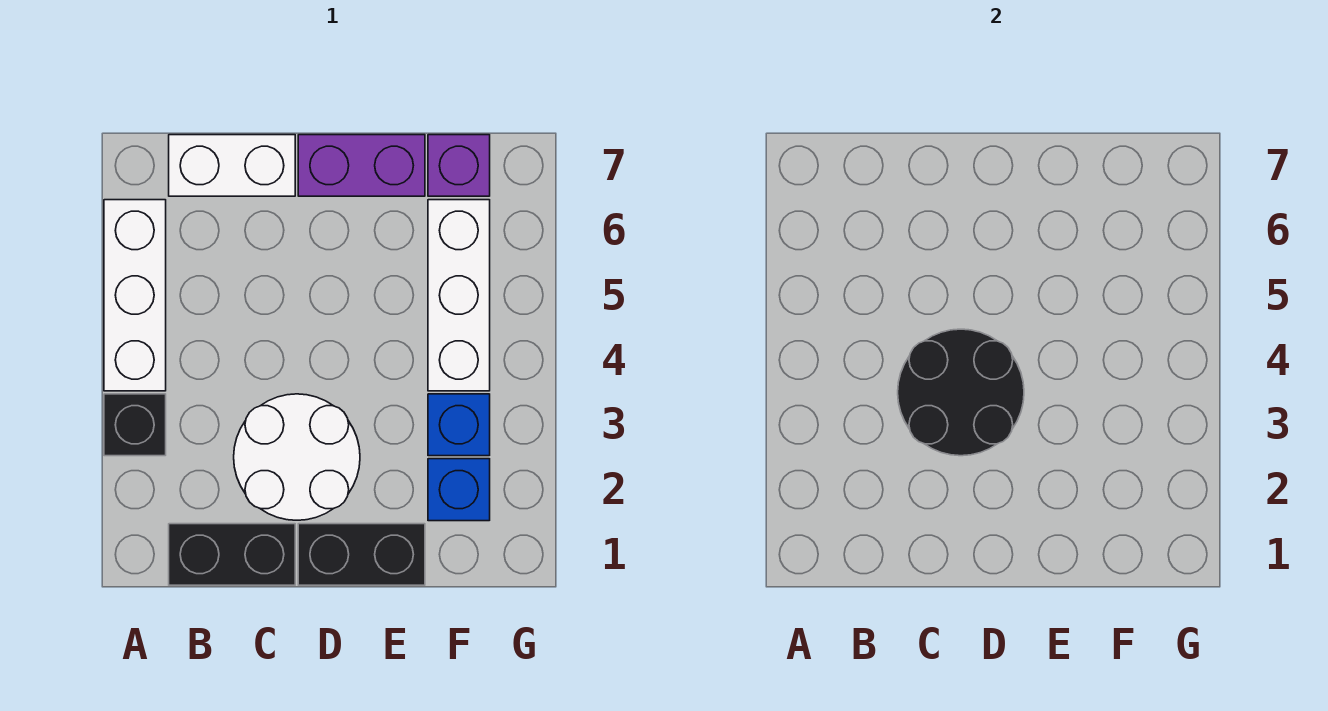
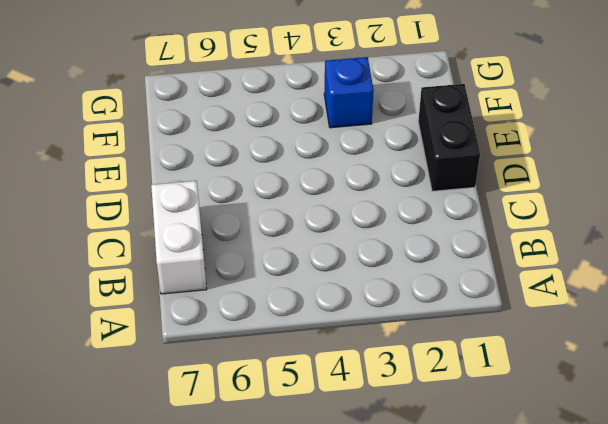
none -> black brick A3 level 1
none -> white brick A4:A6 level 1
none -> black brick B1:C1 level 1

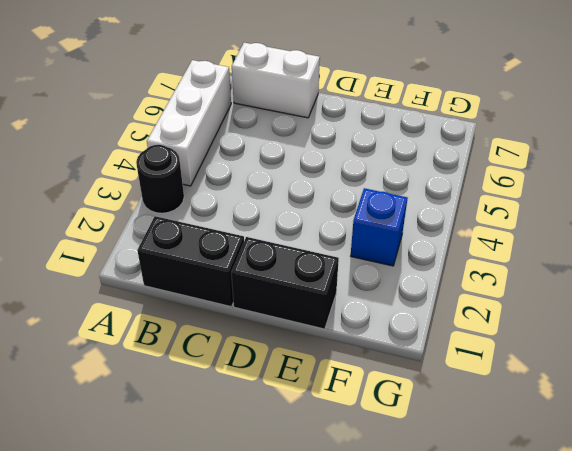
black round brick A3 level 1 -> black brick A3 level 1
none -> white round brick C2:D3 level 1
none -> purple brick D7:E7 level 1
none -> blue brick F2 level 1

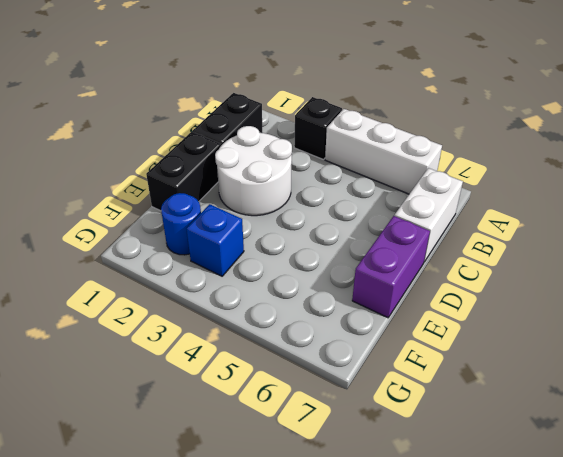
blue round brick F2 level 1 -> blue brick F2 level 1
none -> white brick F4:F6 level 1
none -> purple brick F7 level 1
none -> black round brick C3:D4 level 2

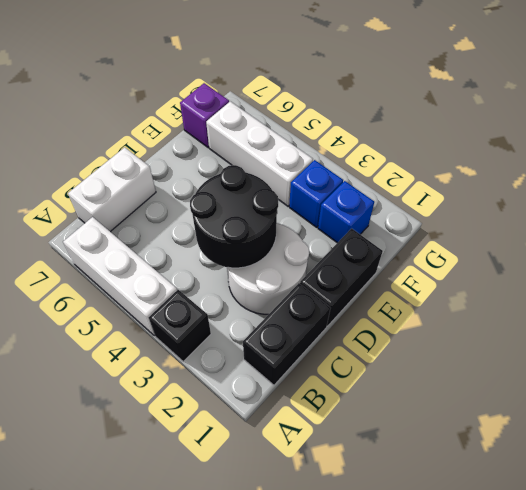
none -> purple brick D7:E7 level 1

